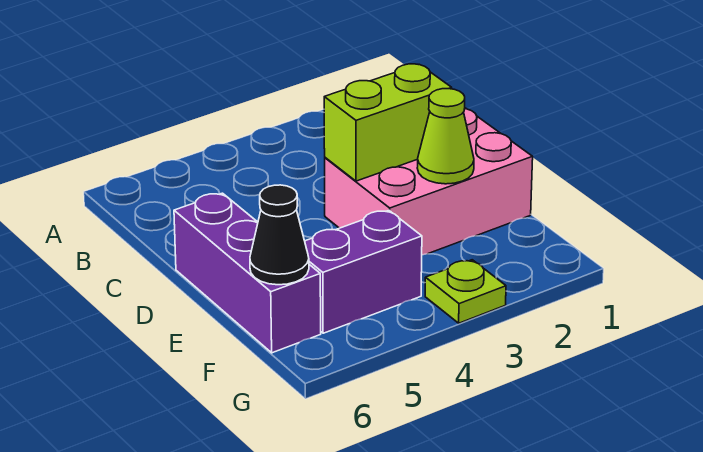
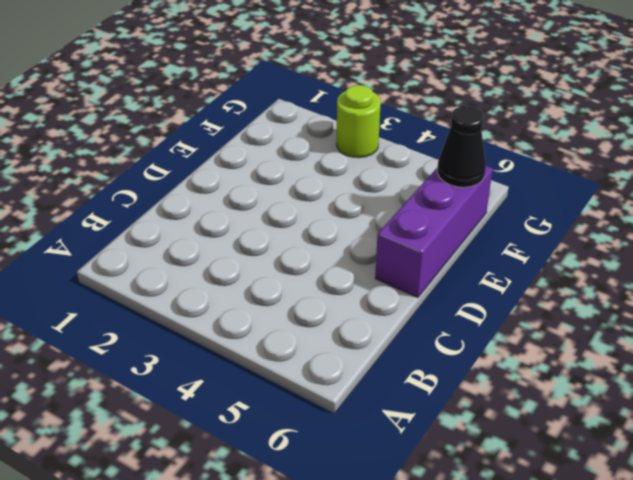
lime round brick G3 level 1 -> lime plate G3 level 1
none -> pink brick D1:E3 level 1
none -> purple brick F4:F5 level 1

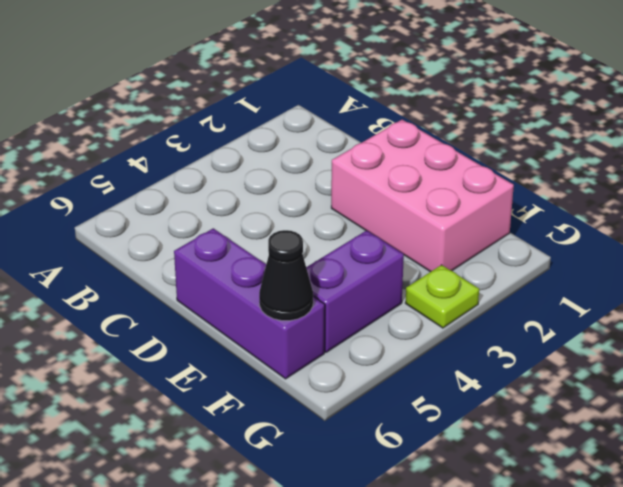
pink brick D1:F2 level 1 -> pink brick D1:E3 level 1
none -> lime brick D2:D3 level 2
none -> lime cone E2 level 2

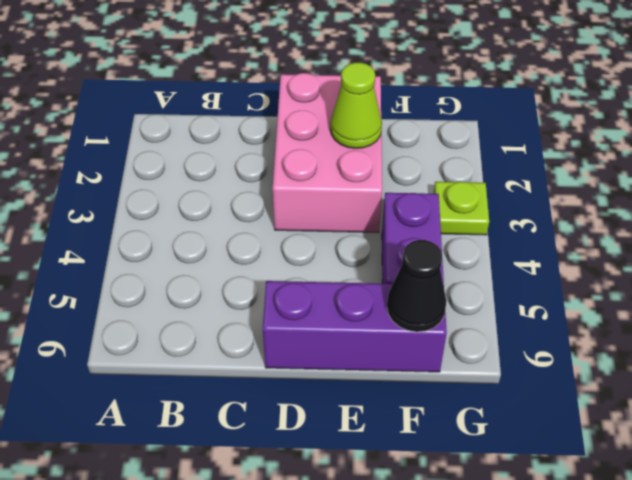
none -> lime brick D2:D3 level 2

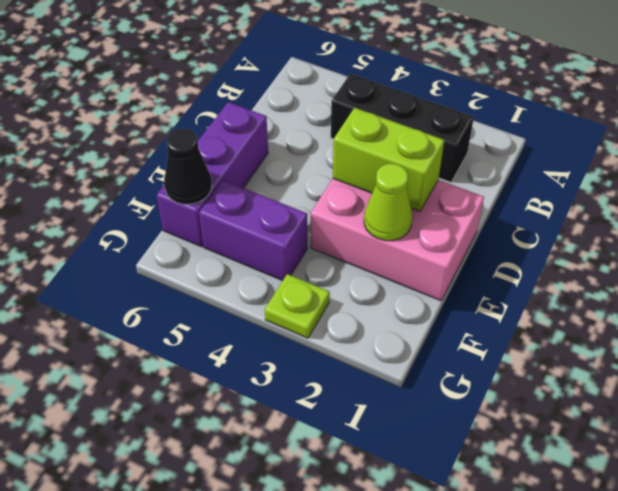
black brick B2:B4 level 1 -> none

